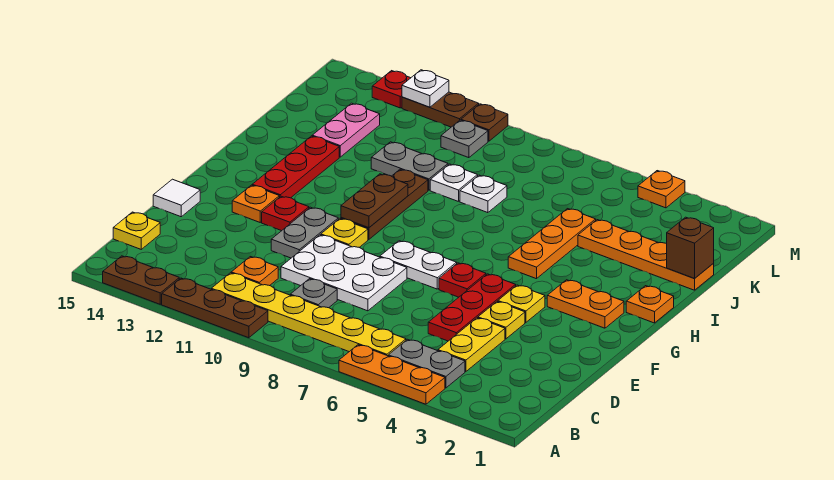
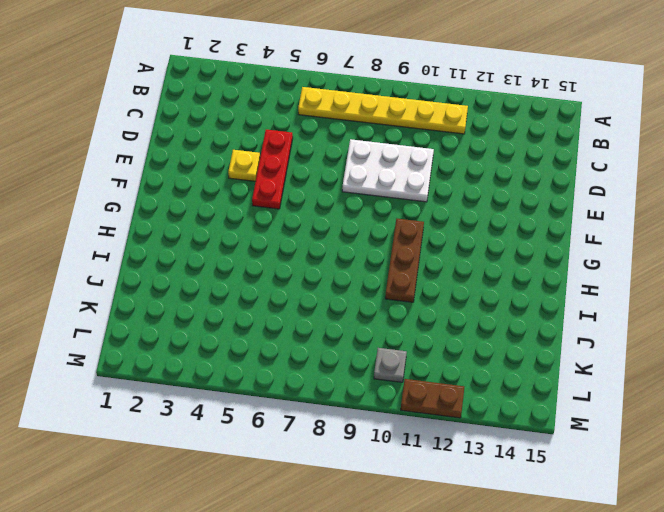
none -> orange plate A4:A6 level 1
none -> brown plate A10:A12 level 1
none -> brown plate A13:A14 level 1
none -> grey plate B4:B5 level 1

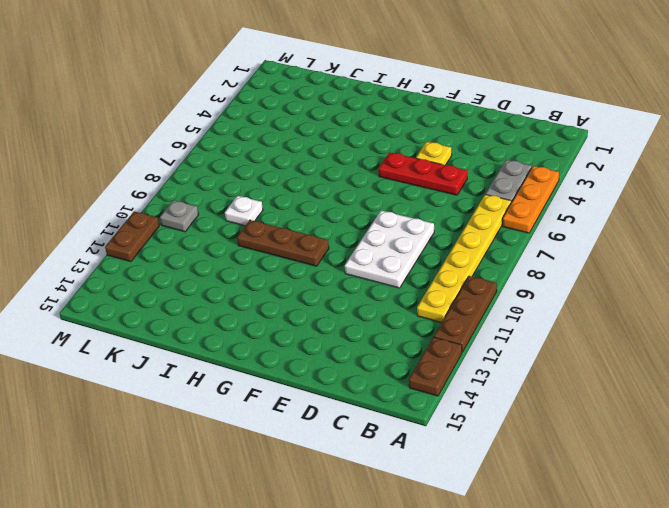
none -> yellow plate C4:D4 level 1
none -> grey plate C9 level 1
none -> orange plate C11 level 1
none -> yellow plate C15 level 1

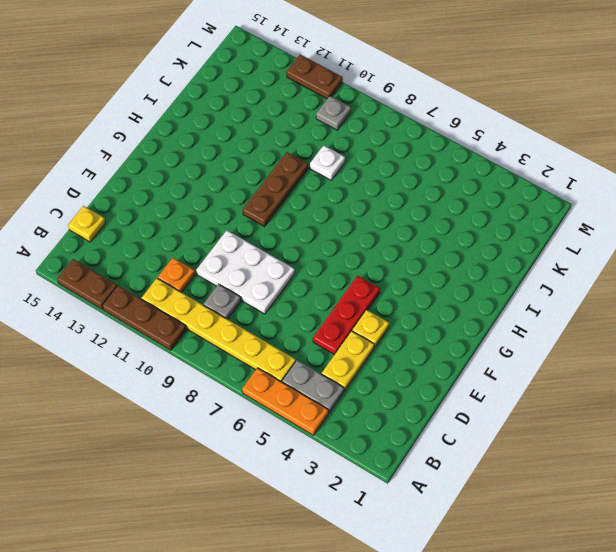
none -> grey plate E11:F11 level 1
none -> white tile E15 level 1
none -> yellow plate F4 level 1
none -> red plate F6 level 1

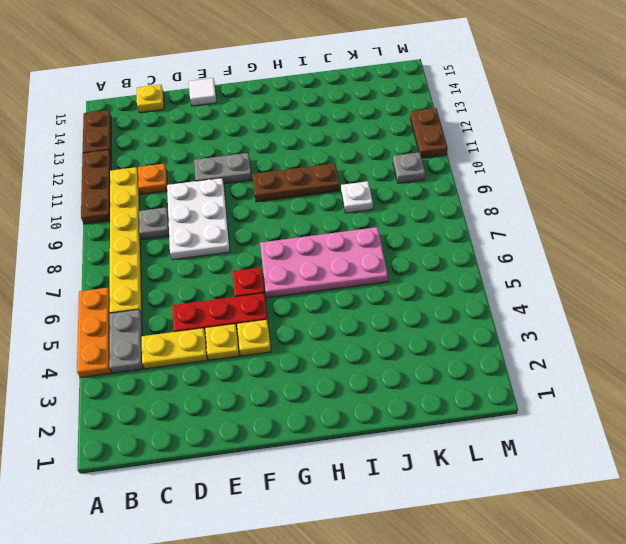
pink plate G6:J7 level 1 -> none
none -> white plate F7:F8 level 1
none -> yellow plate F10 level 1
none -> red plate F12 level 1
none -> orange plate F13 level 1

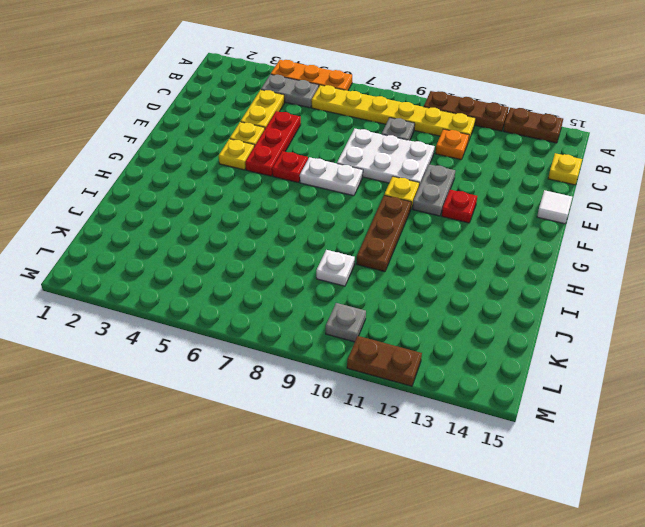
none -> orange plate F13 level 1
none -> orange plate G2:G3 level 1
none -> red plate G13:I13 level 1
none -> orange plate H1 level 1

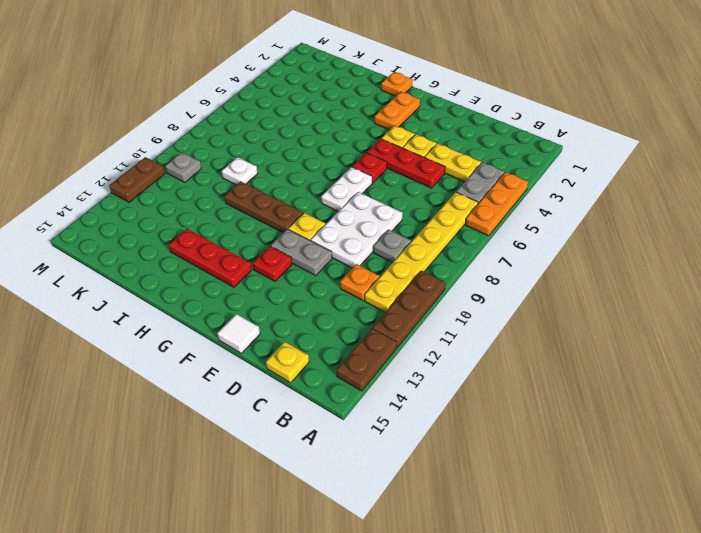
none -> orange plate F13 level 1
none -> orange plate H5:J5 level 1
none -> orange plate J1:J4 level 1
none -> white plate J8 level 1

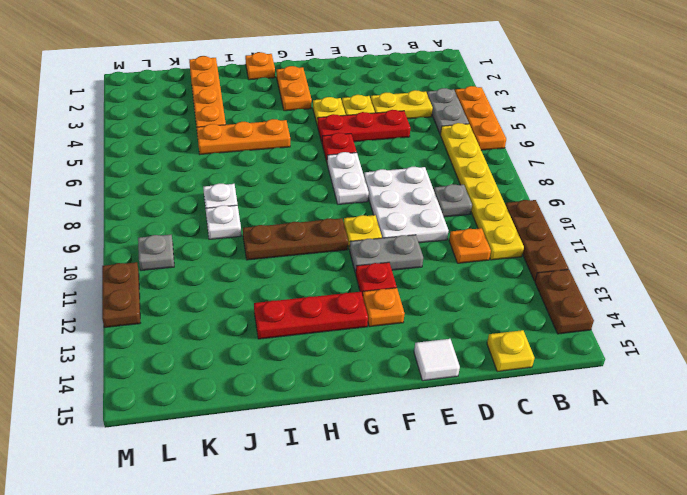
none -> grey plate J10:J11 level 1
none -> pink plate J13:K13 level 1
none -> orange plate M4 level 1
none -> brown plate M10 level 1

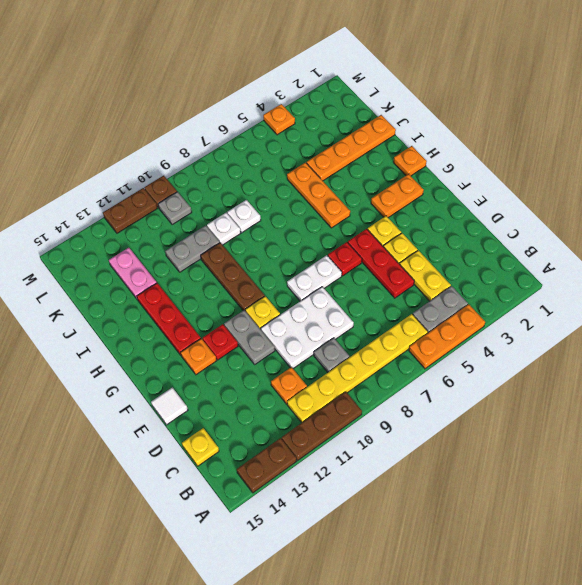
none -> red plate M13 level 1
none -> brown plate G10:H10 level 2
none -> brown brick J1 level 2
none -> white plate M12 level 2

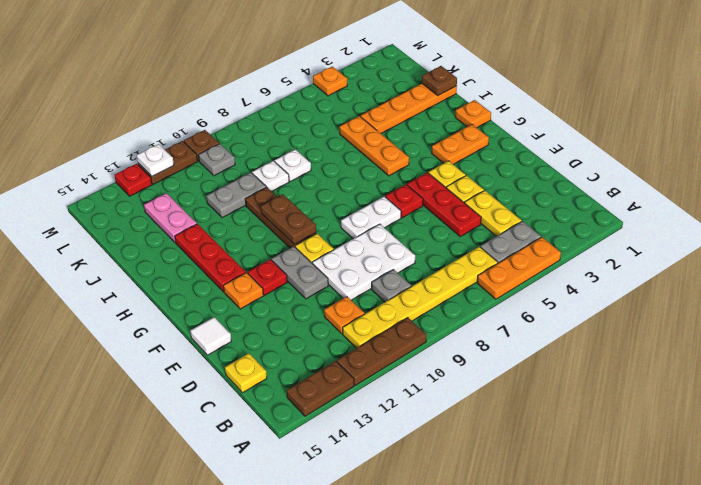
brown plate J1 level 2 -> brown brick J1 level 2

